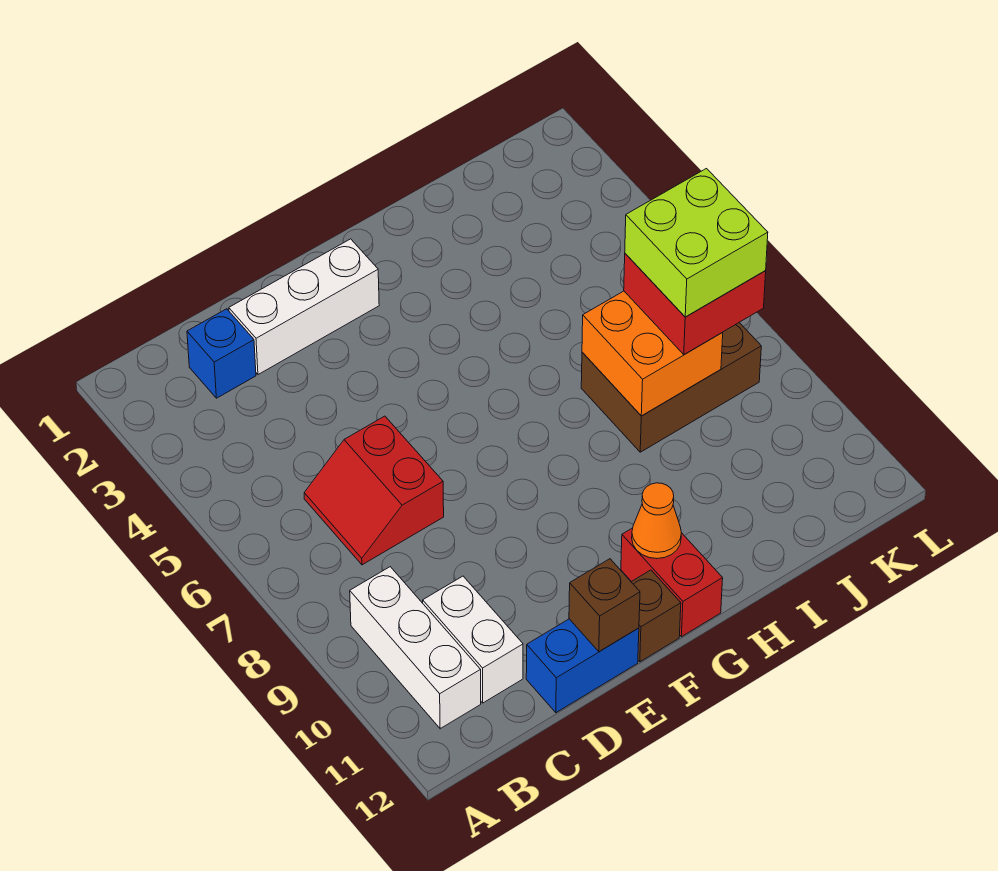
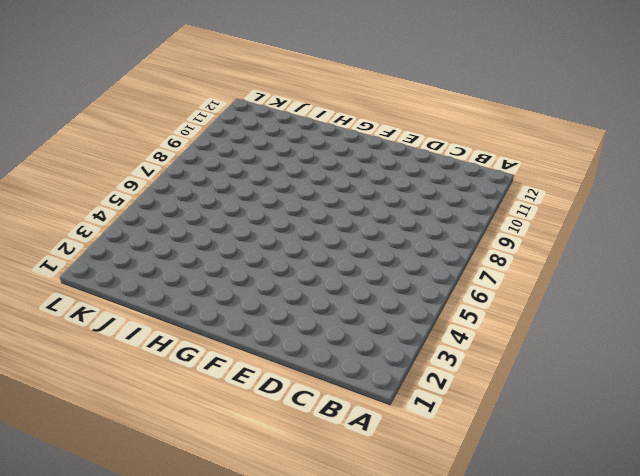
none -> white brick B9:B11 level 1
none -> blue brick C2 level 1
none -> red slope C6:D7 level 1 top D

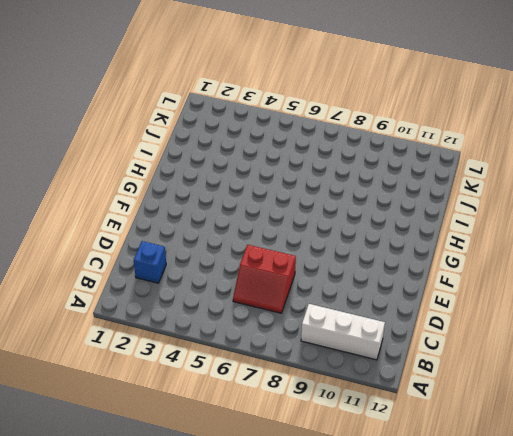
none -> white brick C10:C11 level 1
none -> white brick D2:F2 level 1
none -> blue brick D12:E12 level 1

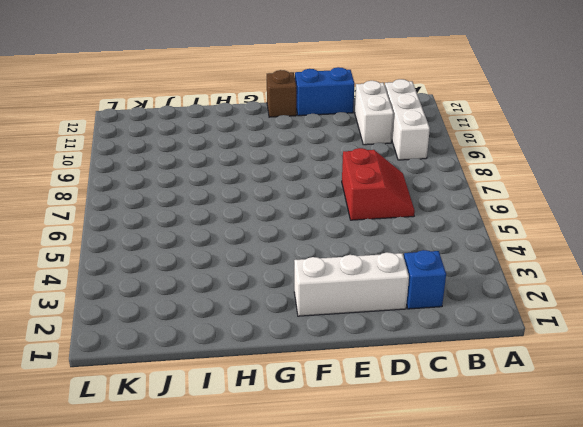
none -> red brick G11:G12 level 1
none -> brown brick I7:K8 level 1
none -> brown brick E12 level 2

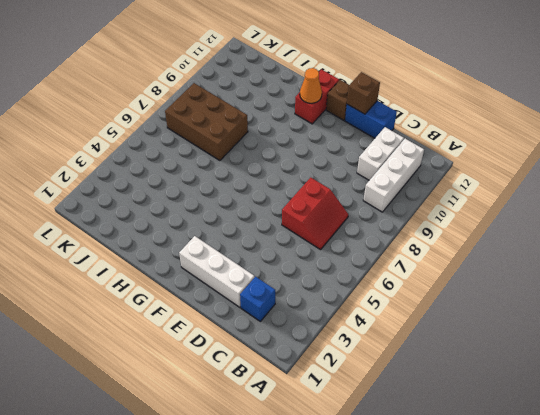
none -> orange brick I7:J8 level 2
none -> red brick J7:K8 level 3
none -> lime brick J7:K8 level 4

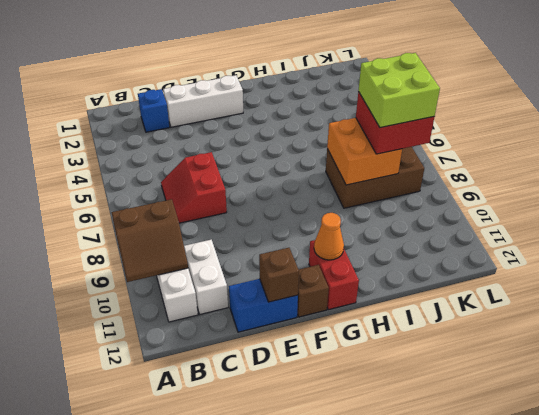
brown slope A9:B10 level 2 top 9 -> none

